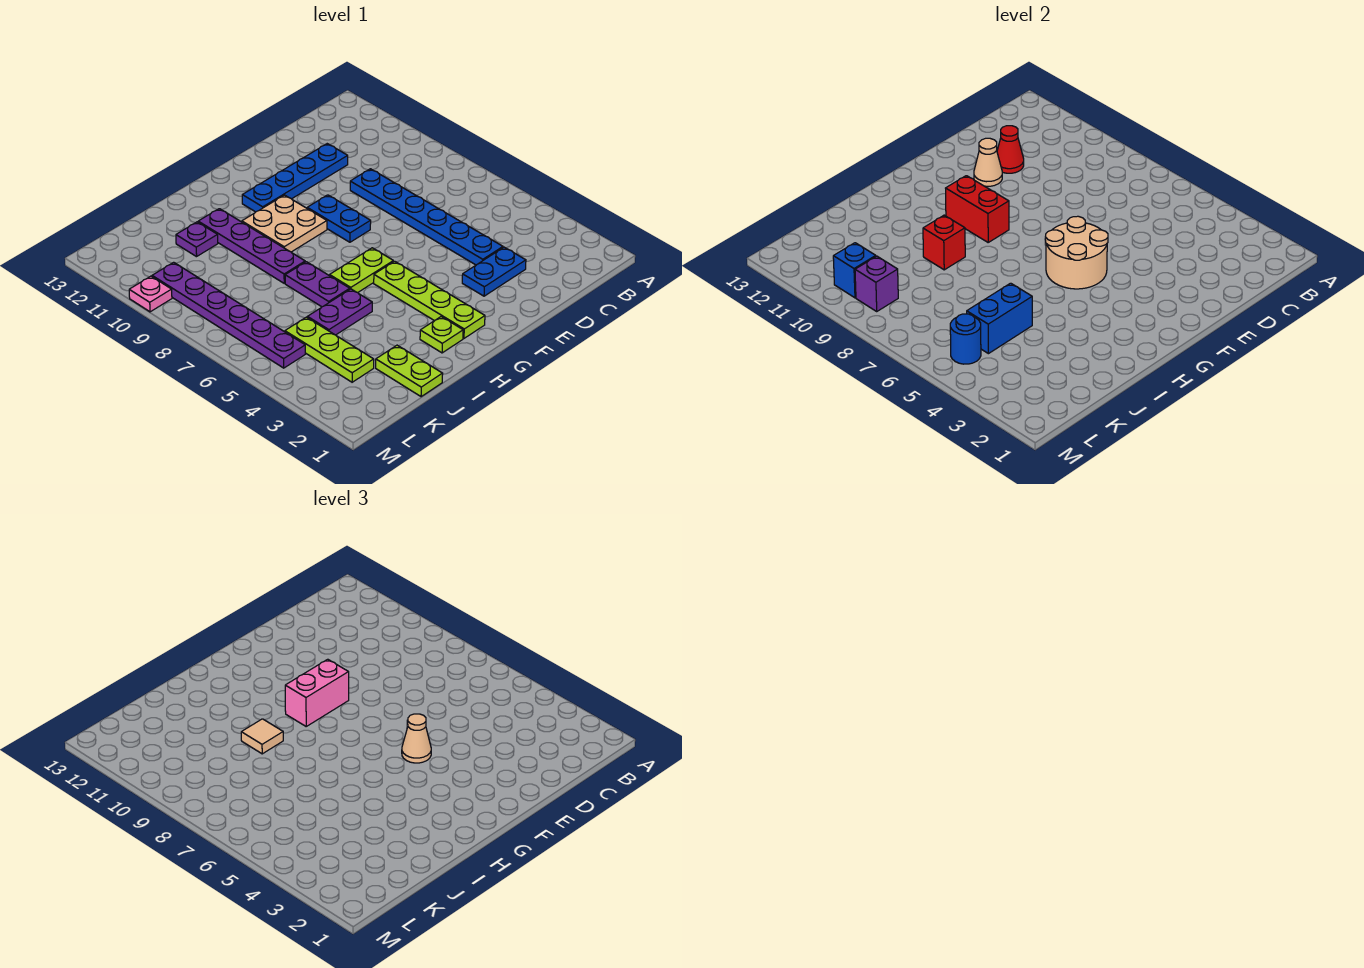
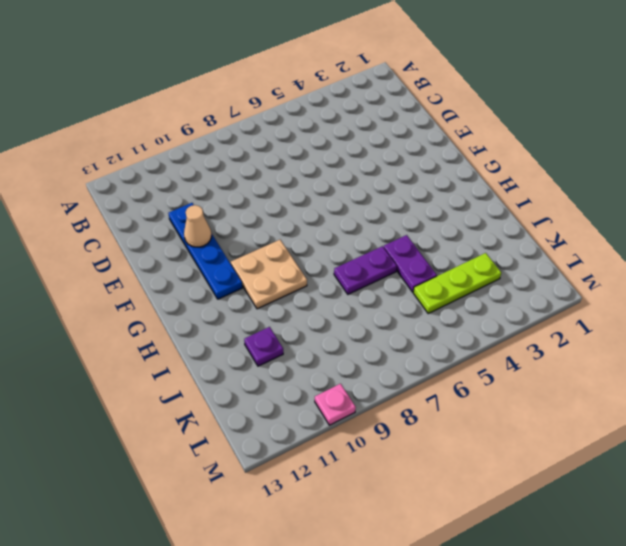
none -> blue plate D3:E3 level 1
none -> blue plate D4:D9 level 1
none -> blue plate F8:F9 level 1

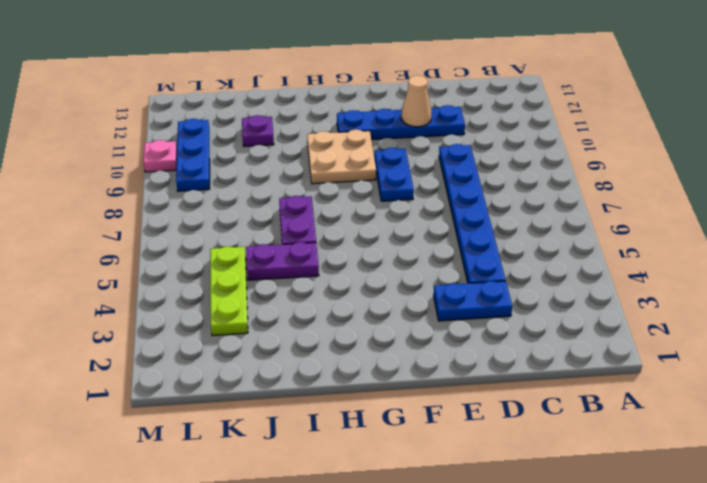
blue plate L9:L11 level 1 -> purple plate L5:L10 level 1
none -> lime plate G2:G5 level 1
none -> lime plate G6:H6 level 1
none -> lime plate H2 level 1

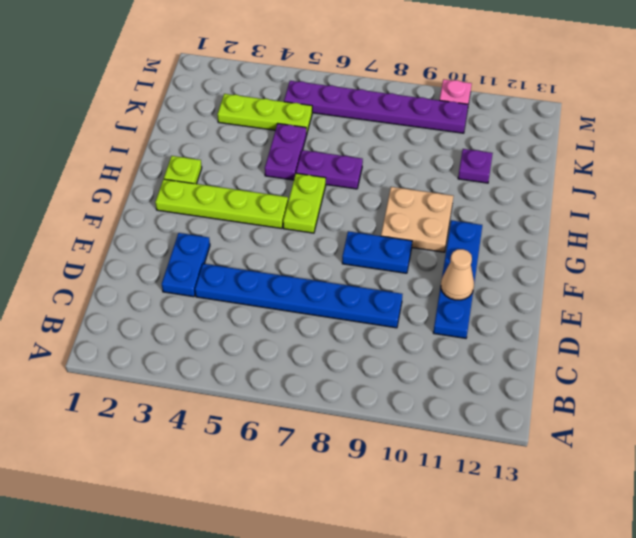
none -> purple plate I8:I11 level 1
none -> lime plate J1:J2 level 1
none -> red cone D11 level 2

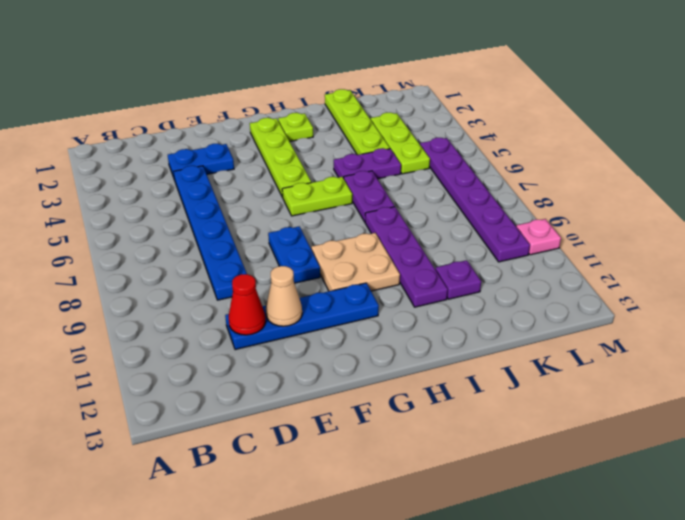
lime plate J1:J4 level 1 -> lime plate J1:J2 level 1
none -> tan round brick F5:G6 level 2
none -> red brick G9:G10 level 2
none -> red brick I9 level 2

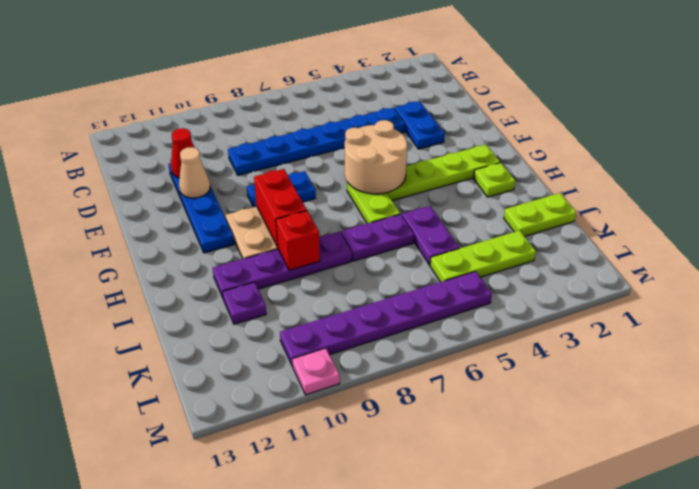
red brick G9:H9 level 2 -> red brick G9:G10 level 2
none -> blue brick J5:K5 level 2
none -> blue round brick L5 level 2
none -> purple brick L9 level 2

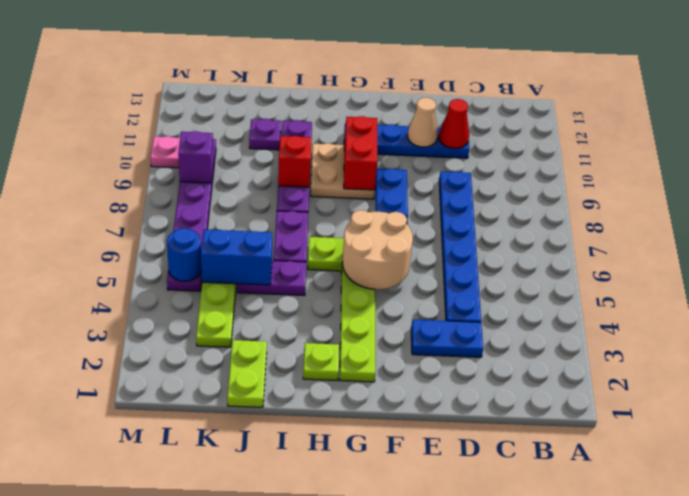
none -> blue brick L10 level 2
none -> tan cone F5 level 3
none -> pink brick F9:G9 level 3

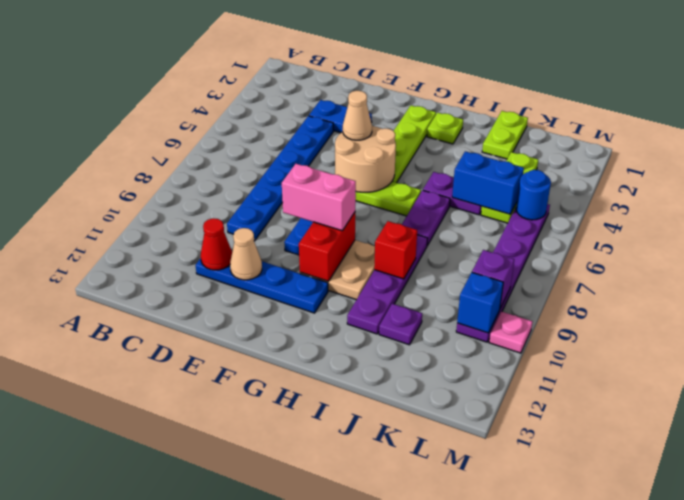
none -> tan tile I9 level 3

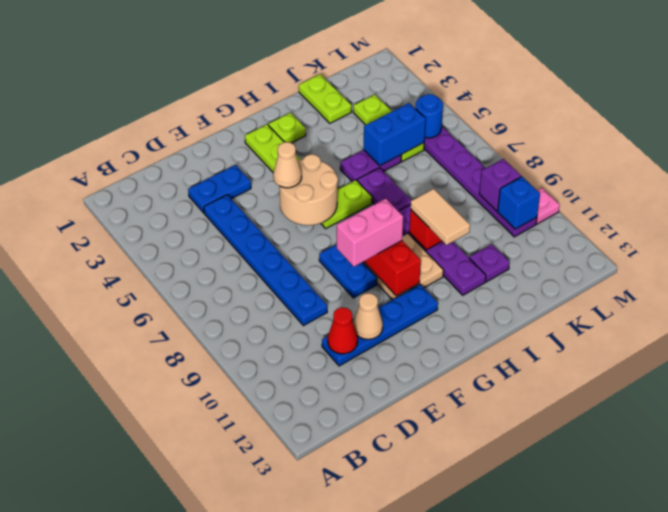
tan tile I9:I10 level 3 -> tan tile I9 level 3

